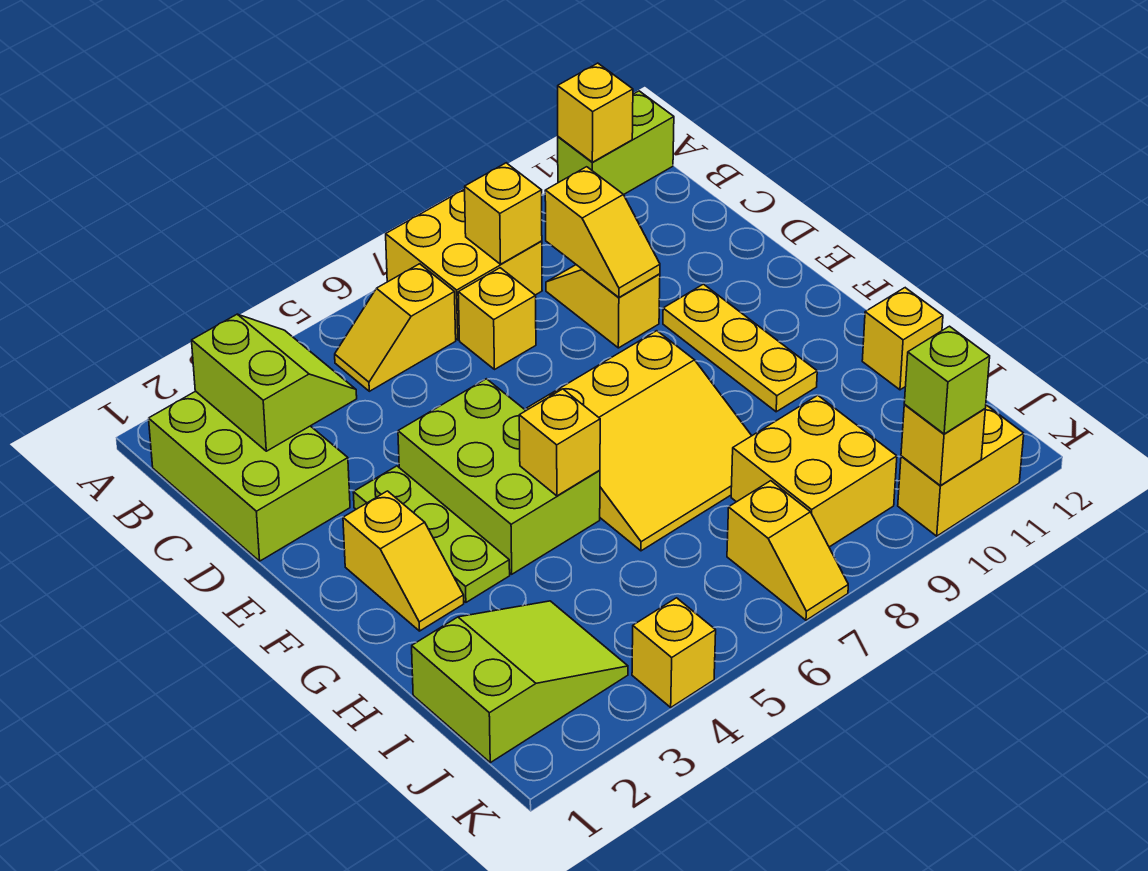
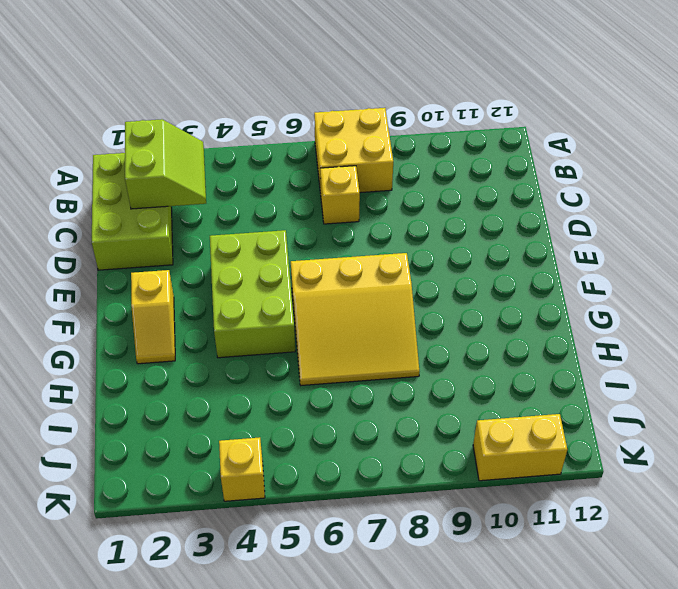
none -> lime brick A11:A12 level 1
none -> yellow slope B5:B6 level 1 top 6
none -> yellow slope C9:D9 level 1 top D

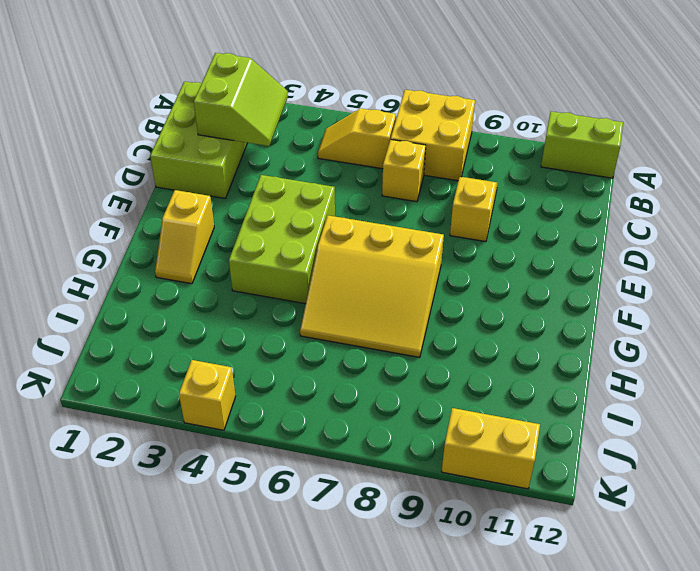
none -> lime plate E3:G3 level 1
none -> yellow plate E10:G10 level 1
none -> yellow brick H12 level 1

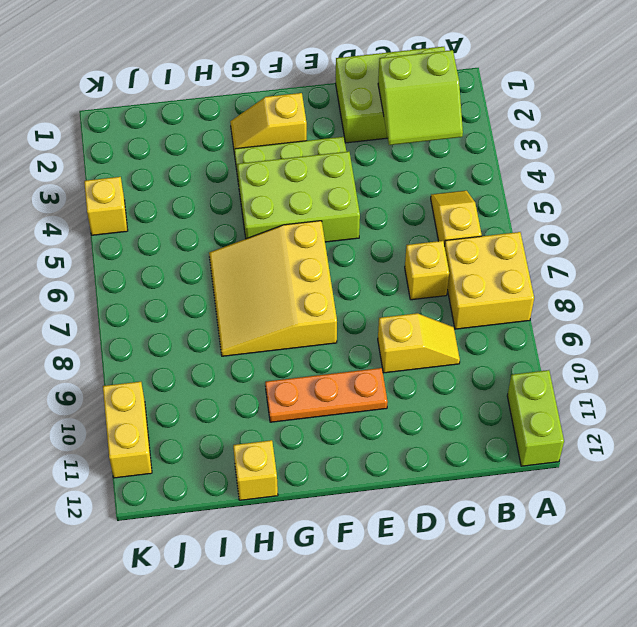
orange plate E10:G10 level 1 -> yellow plate E10:G10 level 1
none -> lime slope I1:J3 level 1 top 1
none -> yellow brick I8:J9 level 1
none -> yellow slope J7:K7 level 1 top J

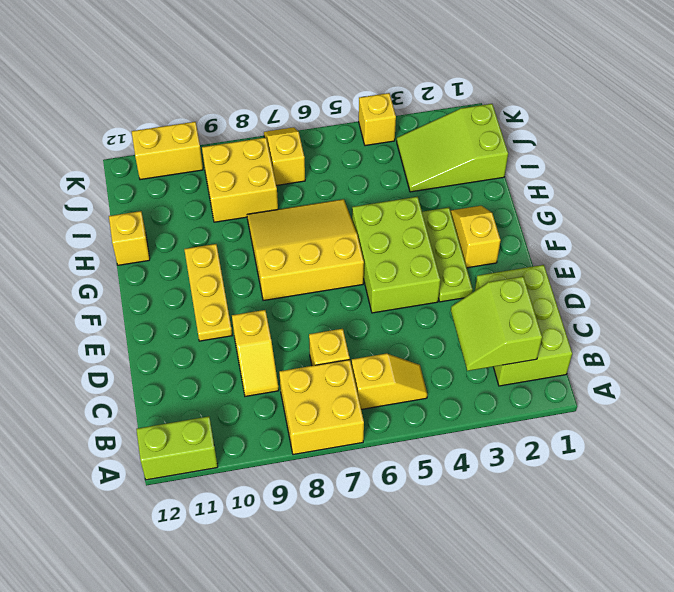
none -> yellow brick A11 level 2
none -> yellow brick B8 level 2
none -> yellow slope C9:D9 level 2 top C

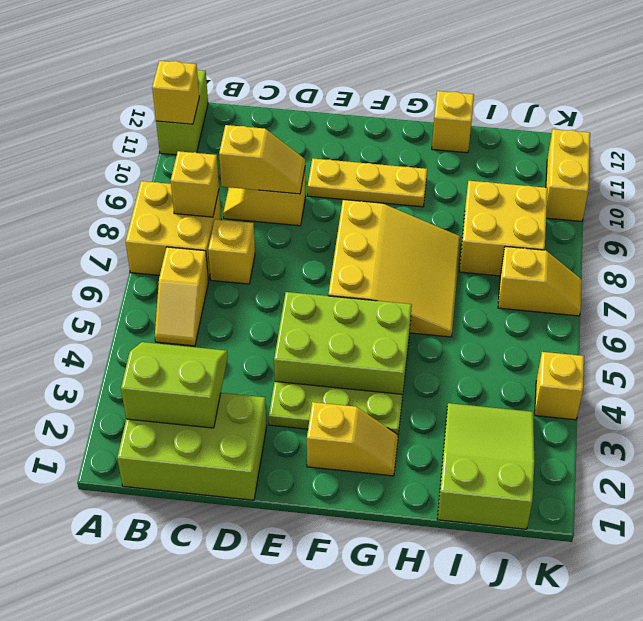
none -> yellow brick G5 level 2
none -> yellow brick K10 level 2
none -> lime brick K10 level 3

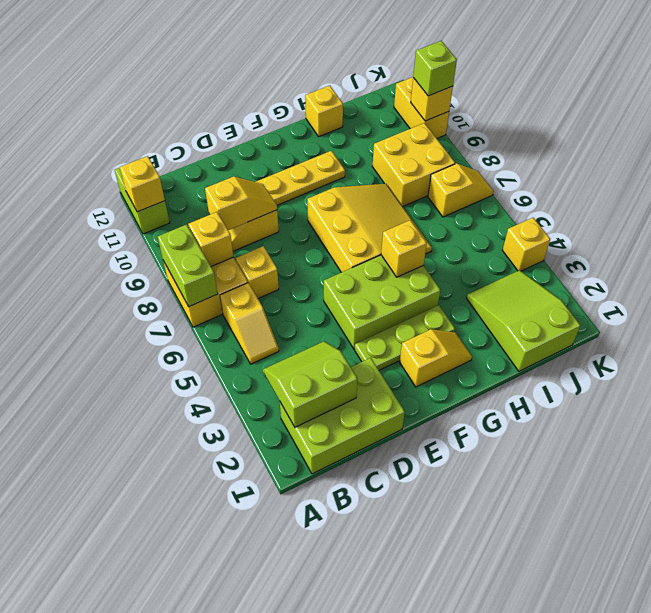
lime brick A7:A8 level 2 -> none

